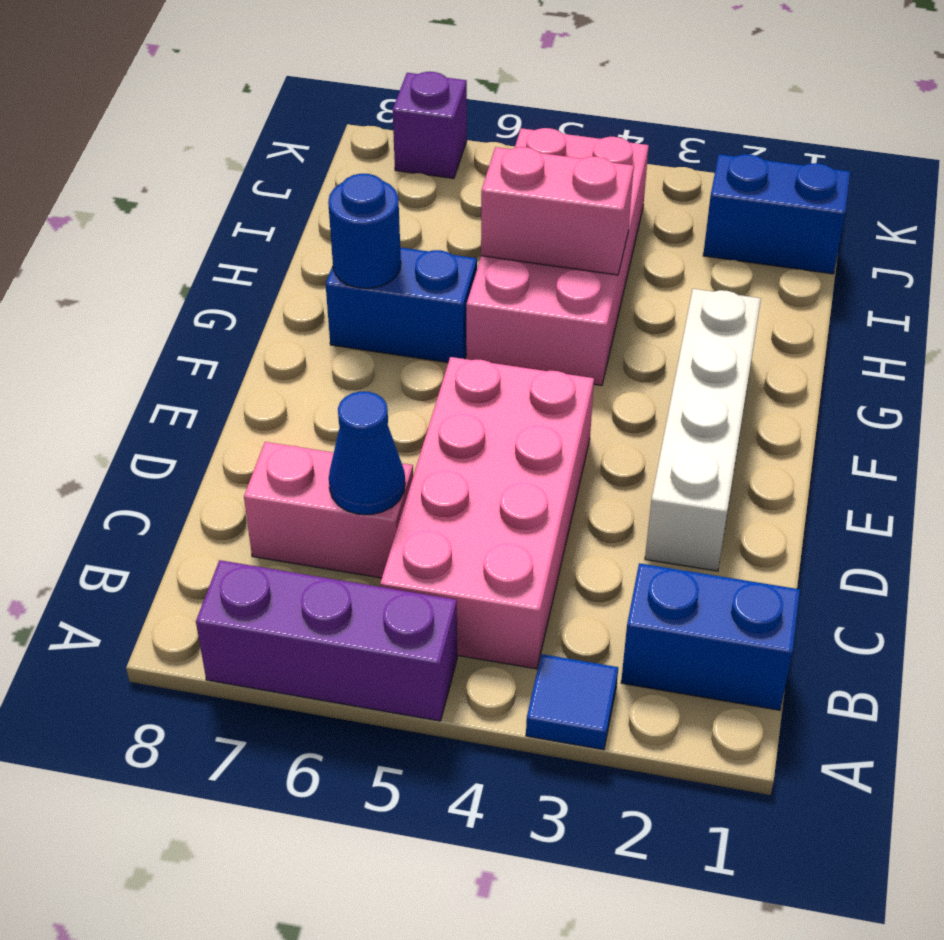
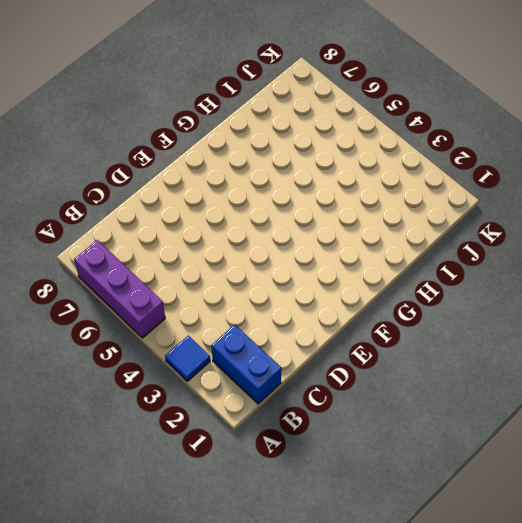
none -> pink brick B4:E5 level 1
none -> pink brick C6:C7 level 1
none -> white brick D2:G2 level 1

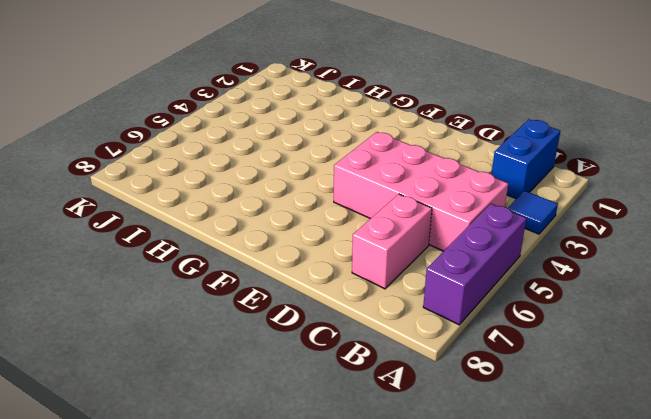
none -> white brick D2:G2 level 1
none -> pink brick G4:J5 level 1
none -> blue brick G6:G7 level 1

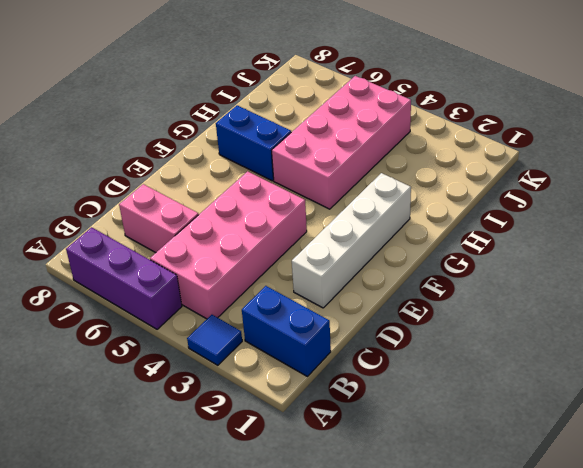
none -> blue brick J1:J2 level 1
none -> purple brick K7 level 1
none -> blue cone C6 level 2

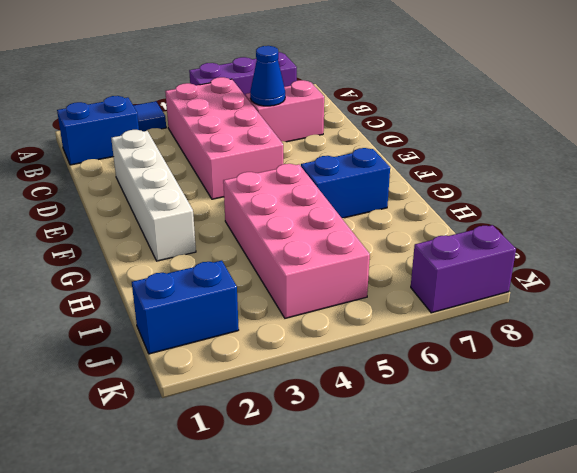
purple brick K7:K8 level 1 -> purple brick K7 level 1
none -> blue round brick G7 level 2
none -> pink brick H4:H5 level 2

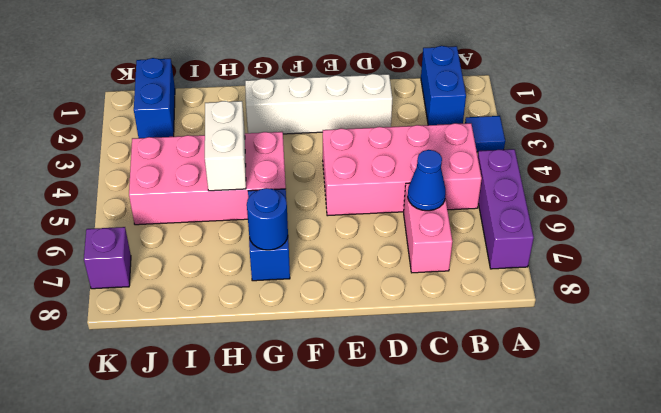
white brick H4:H5 level 2 -> pink brick H4:H5 level 2

